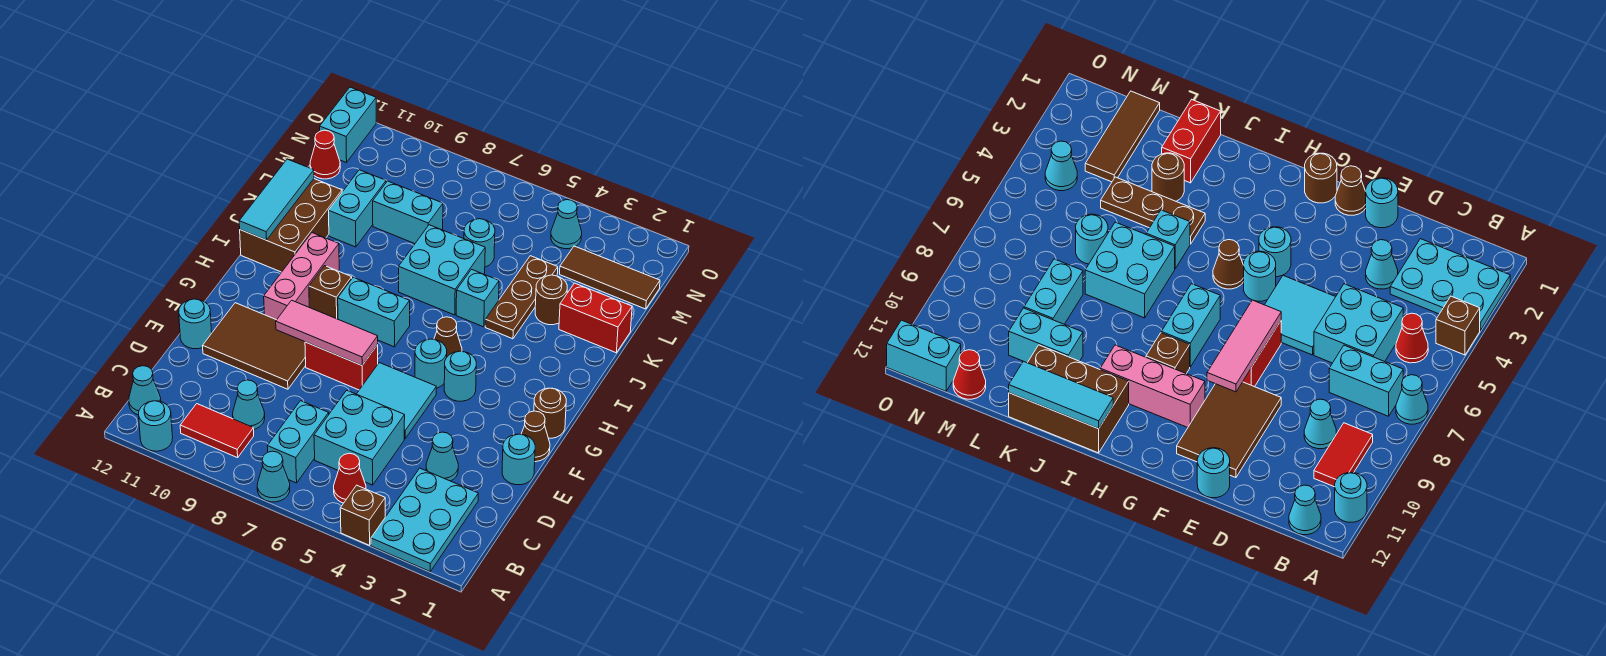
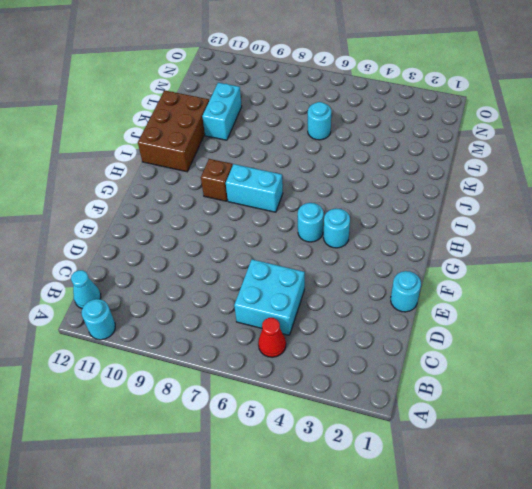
none -> cyan plate A2:C3 level 1
none -> brown brick A4 level 1
none -> cyan cone A7 level 1
none -> cyan brick B7:C7 level 1

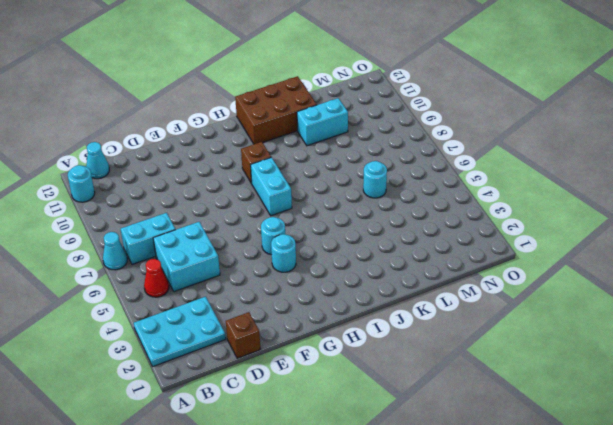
brown brick D1 level 1 -> brown brick A4 level 1
none -> red tile B9:B10 level 1
none -> cyan cone C9 level 1
none -> cyan cone D3 level 1
none -> cyan round brick E1 level 1

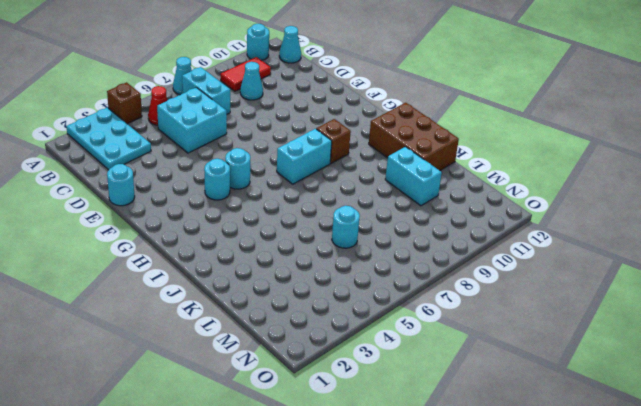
none -> cyan cone D3 level 1
none -> cyan tile E5:F6 level 1
none -> brown tile E9:F11 level 1
none -> cyan round brick E12 level 1

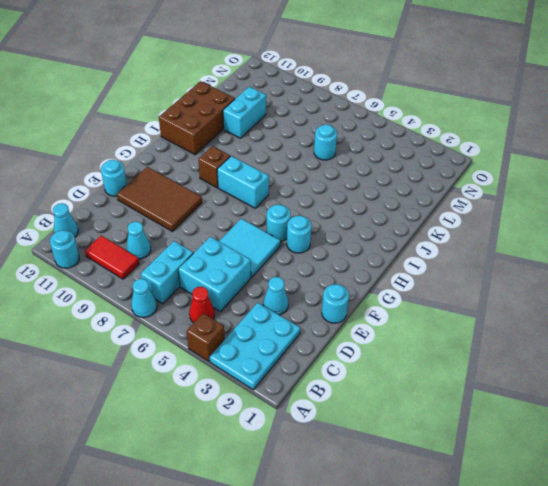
none -> brown cone F1 level 1
none -> red brick F7:F8 level 1
none -> brown round brick G1 level 1
none -> pink brick G10:I10 level 1

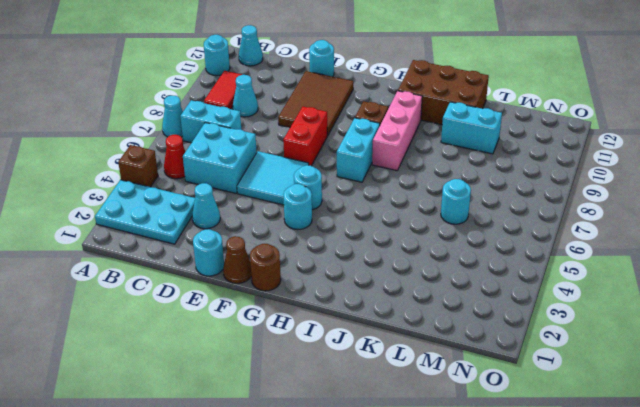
pink brick I8:I10 level 1 -> pink brick G10:I10 level 1
none -> brown cone H5 level 1
none -> brown plate J4:L4 level 1
none -> cyan brick J5 level 1
none -> cyan brick J6:K7 level 1

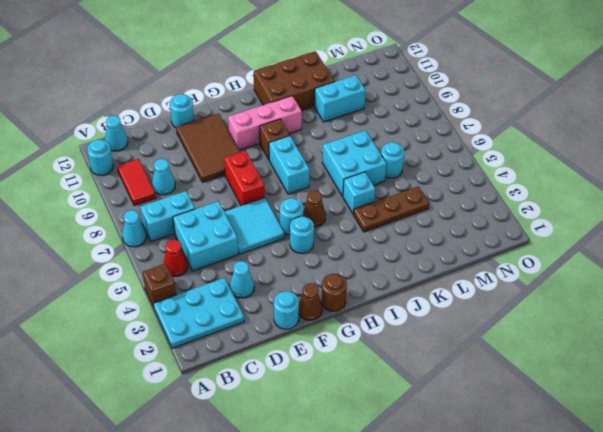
none -> red brick K1:K2 level 1
none -> brown round brick K3 level 1
none -> cyan brick L8:L9 level 1
none -> brown tile M1:M3 level 1

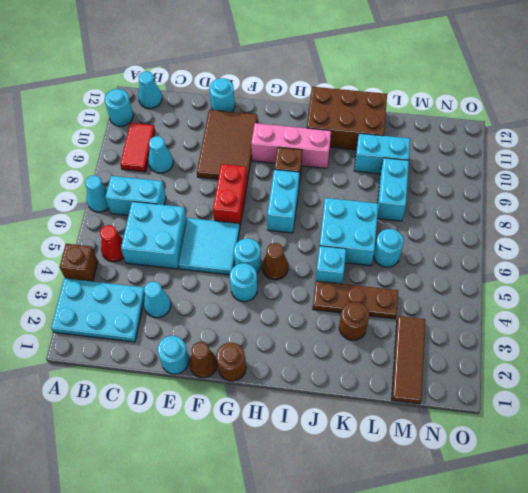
none -> red brick K1:K2 level 1
none -> red cone M12 level 1
none -> cyan cone N4 level 1
none -> cyan brick N12:O12 level 1

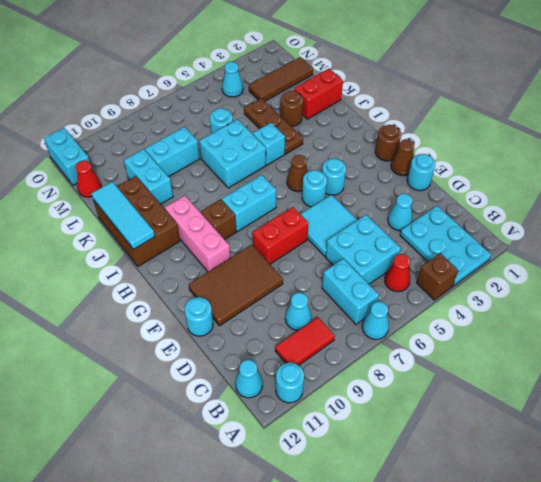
none -> pink tile F7:F9 level 2

